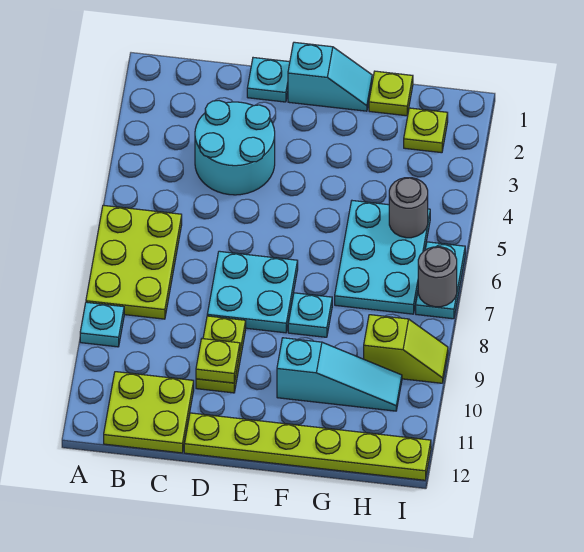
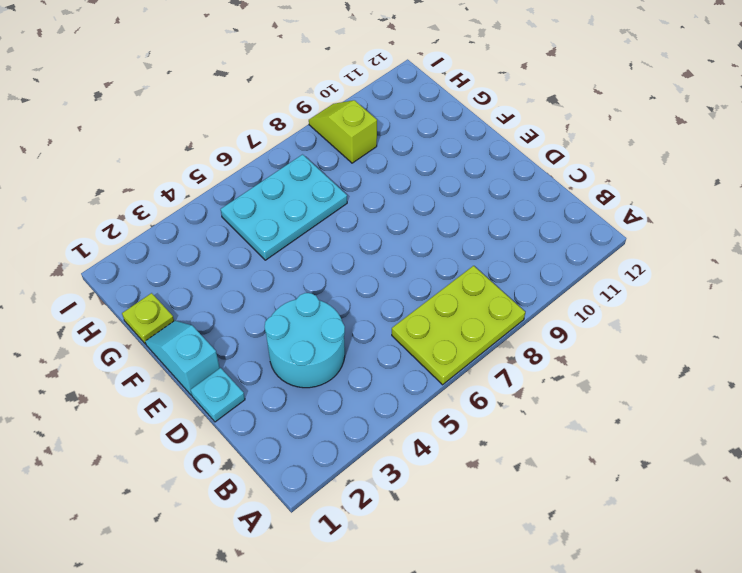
none -> cyan plate A9 level 1
none -> lime plate B11:C12 level 1
none -> cyan plate D7:E8 level 1

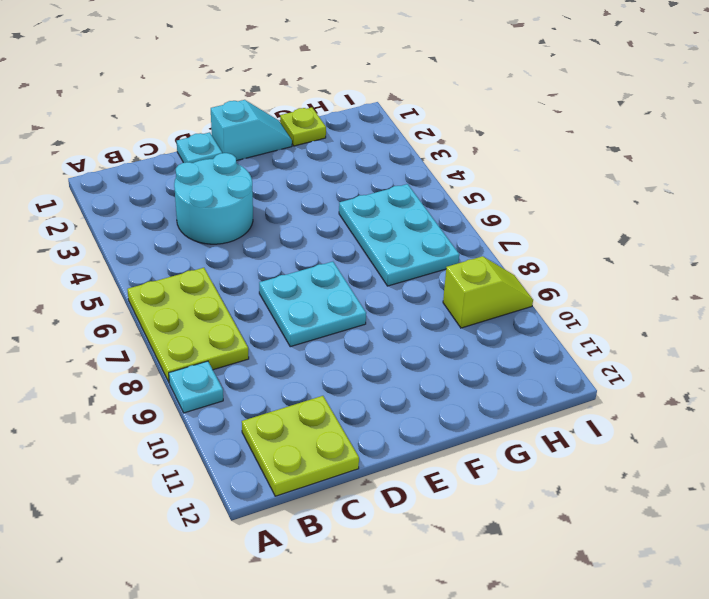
none -> lime plate D9:D10 level 1
none -> lime plate D12:I12 level 1
none -> cyan plate F8 level 1

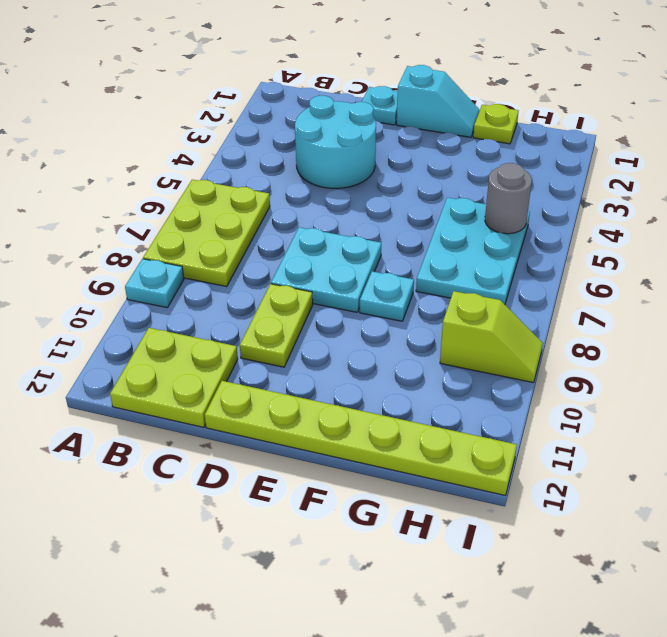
none -> cyan slope F10:H10 level 1 top F
none -> lime plate H2 level 1
none -> cyan plate I6:I7 level 1

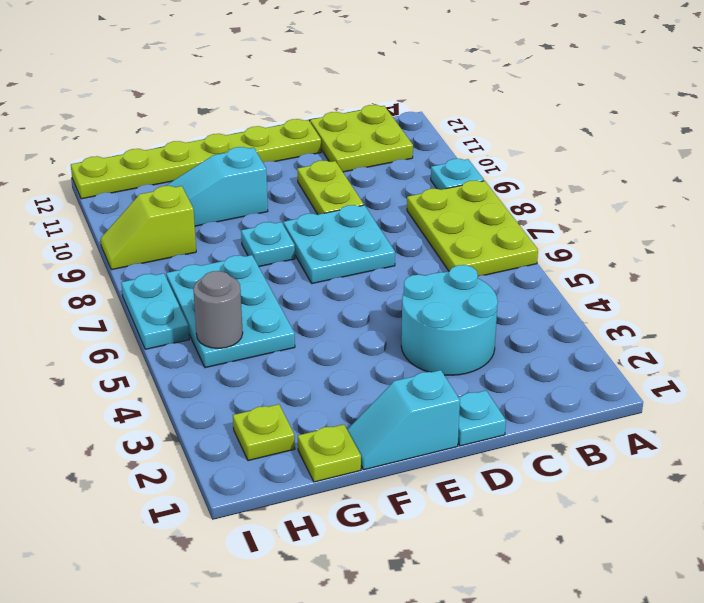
none -> lime plate D10 level 2
none -> grey round brick I7 level 2

